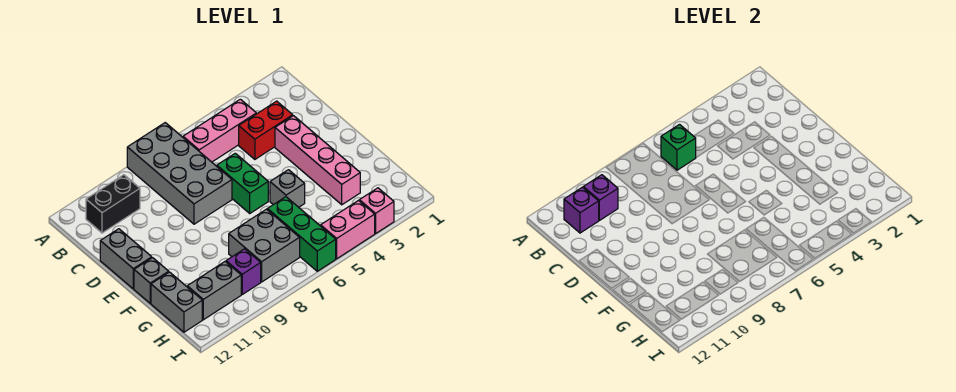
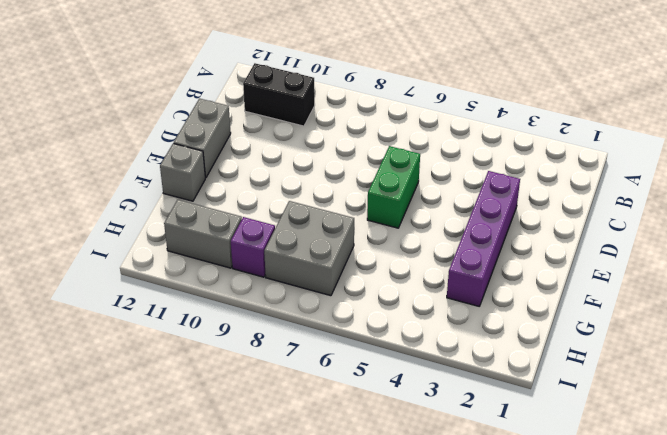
purple brick D3:G3 level 1 -> pink brick D3:G3 level 1
none -> grey brick A7:D8 level 1
none -> pink brick B4:B6 level 1
none -> red brick C3:C4 level 1

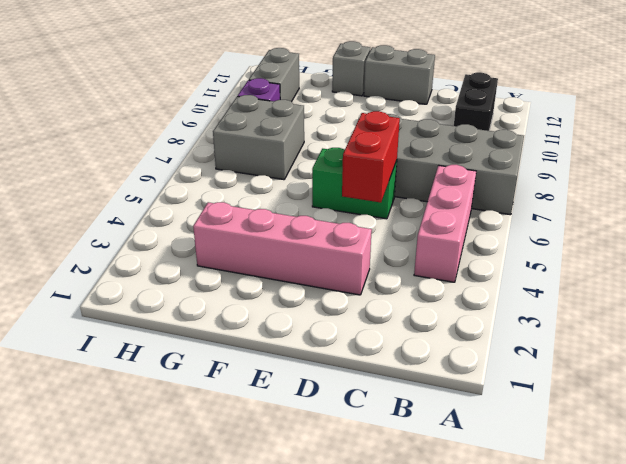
red brick D5:D6 level 2 -> red brick C3:C4 level 1
none -> grey brick F5 level 1
none -> green brick G6:I6 level 1
none -> grey brick G12:H12 level 1

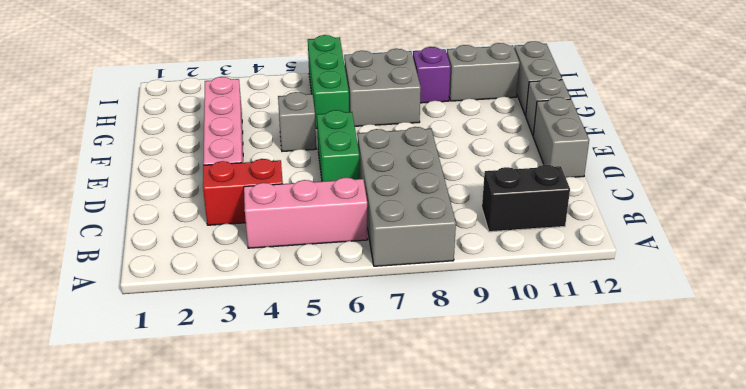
none -> pink brick I3 level 1
none -> pink brick I4:I5 level 1
none -> green brick B6 level 2

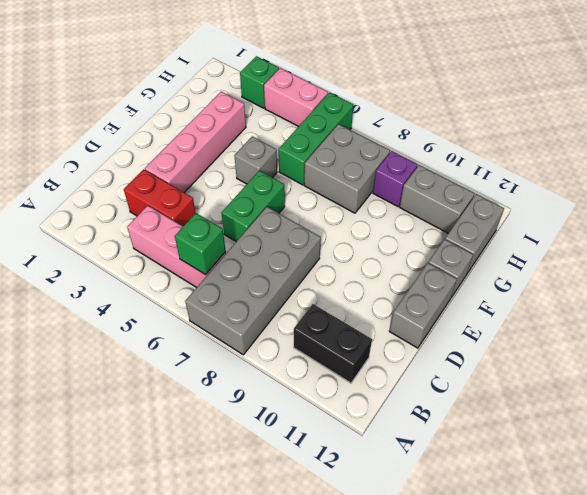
green brick I3 level 1 -> pink brick I3 level 1
none -> purple brick B10 level 2
none -> purple brick B11 level 2

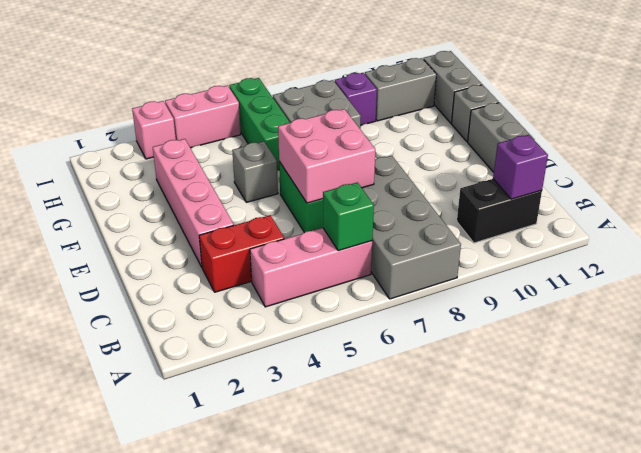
pink brick D6:E7 level 2 -> none
none -> purple brick B10 level 2

